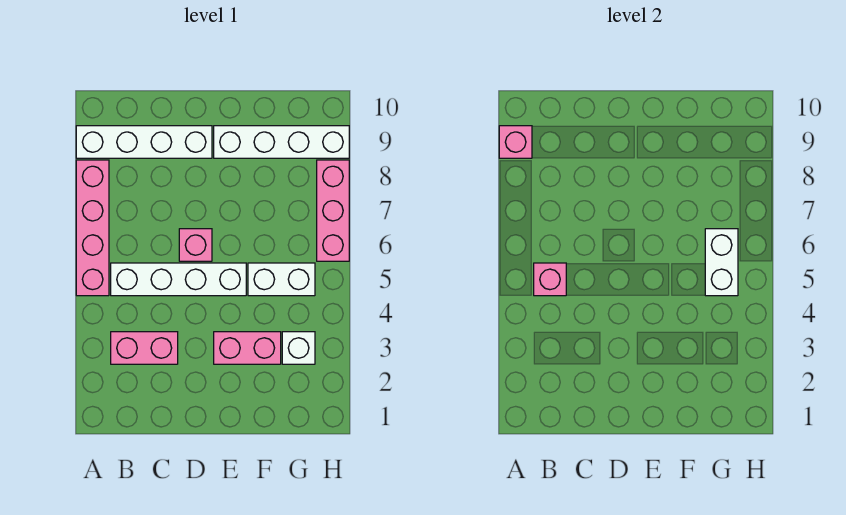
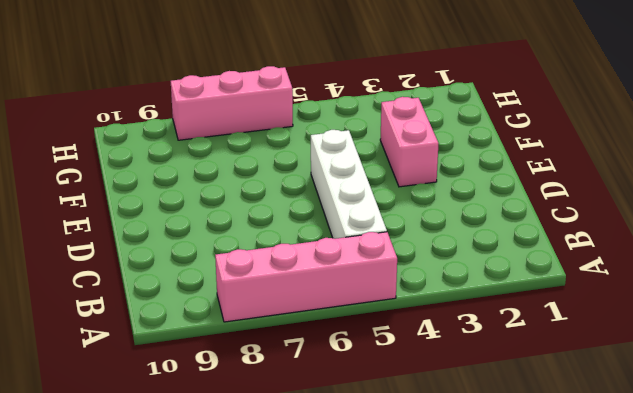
none -> white brick A9:D9 level 1
none -> pink brick B3:C3 level 1
none -> pink brick D6 level 1

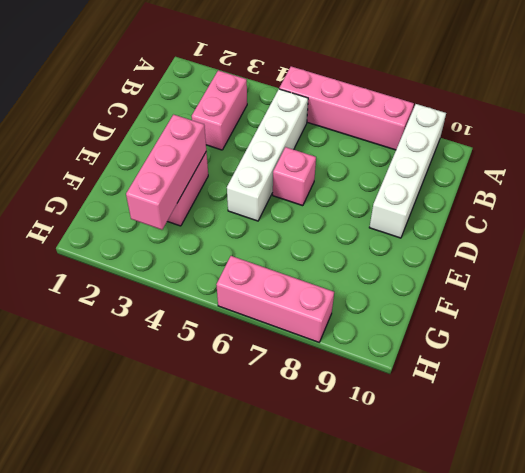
pink brick E3:G3 level 2 -> none
none -> white brick E9:H9 level 1
none -> white brick F5:G5 level 1
none -> white brick G3 level 1

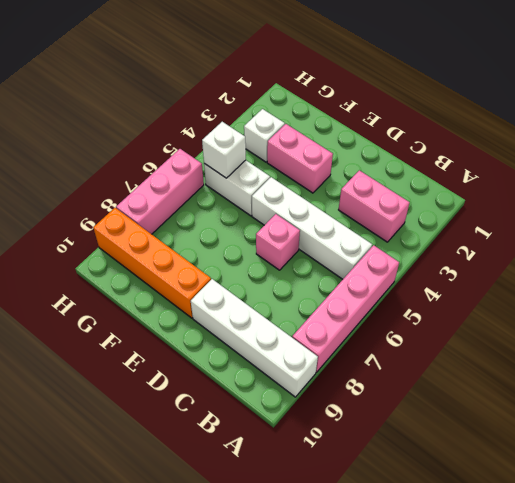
orange brick E9:H9 level 1 -> white brick E9:H9 level 1
white brick G5 level 2 -> white brick G5:G6 level 2
none -> pink brick A9 level 2
none -> pink brick B5 level 2

